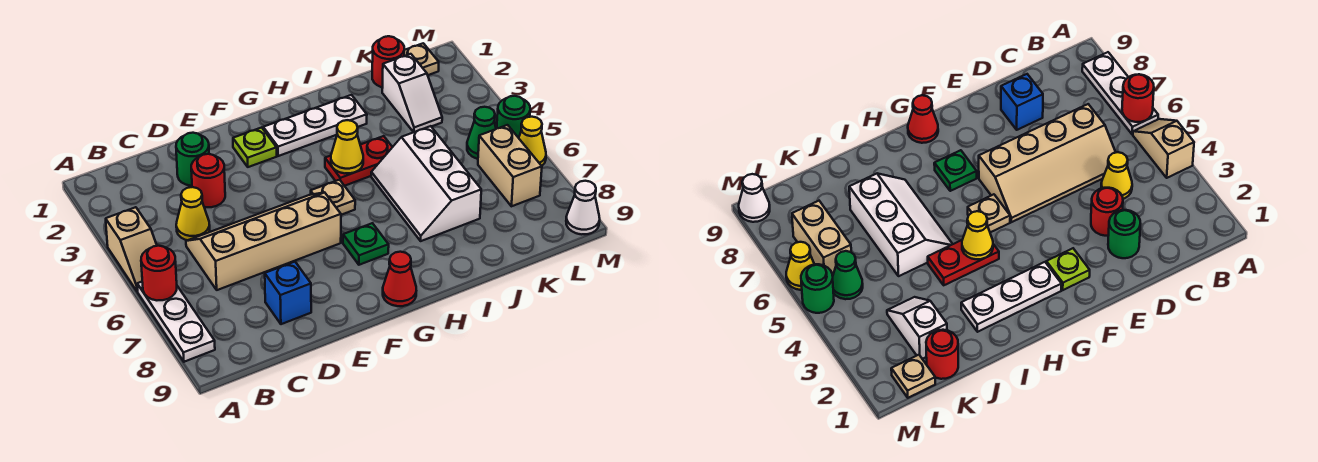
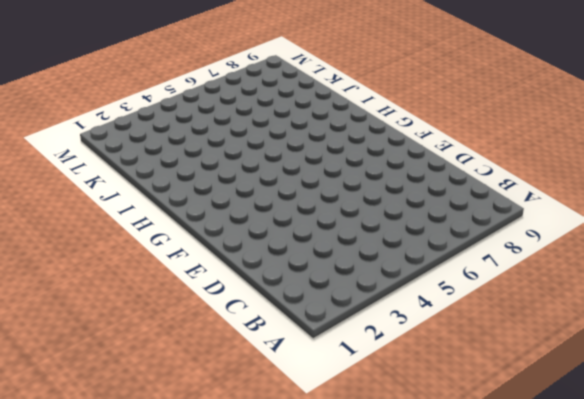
none -> tan slope A4:A5 level 1 top 4
none -> white plate A6:A8 level 1
none -> yellow cone C4 level 1

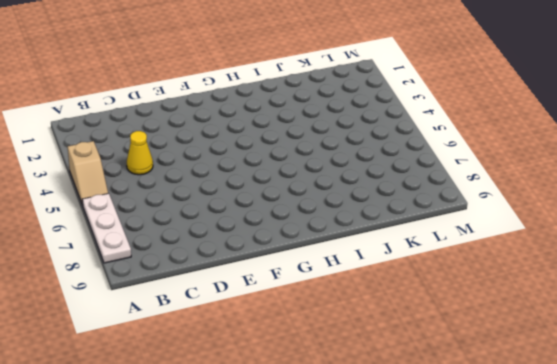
none -> tan slope C5:F6 level 1 top 6
none -> green round brick D2 level 1
none -> red round brick D3 level 1

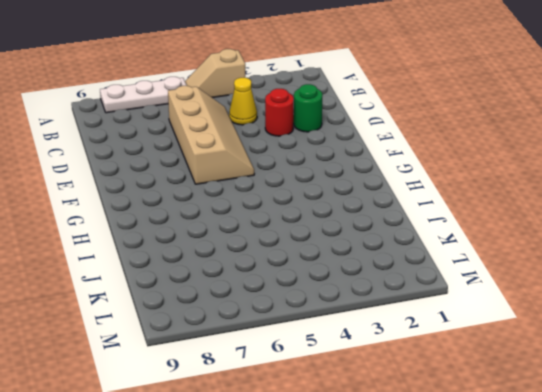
none -> blue brick D8 level 1
none -> lime plate F2 level 1
none -> white plate G2:I2 level 1

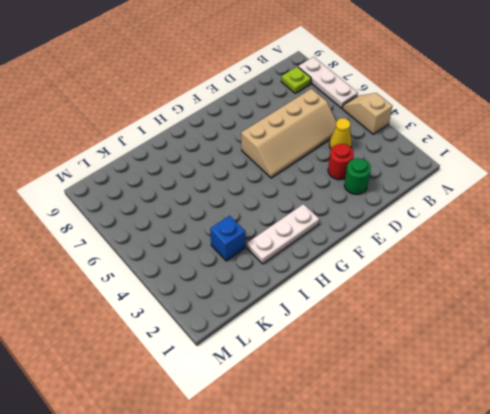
lime plate B8 level 1 -> lime plate F2 level 1
blue brick J3 level 1 -> blue brick D8 level 1
none -> tan plate G5 level 1
none -> green plate G7 level 1
none -> red cone G9 level 1

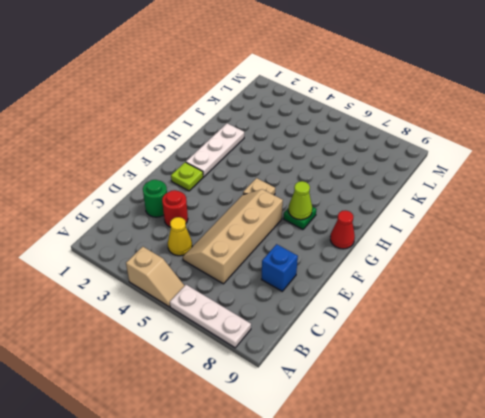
lime cone G7 level 2 -> none
none -> red plate H4:I4 level 1
none -> white slope I5:J7 level 1 top J
none -> red round brick K1 level 1

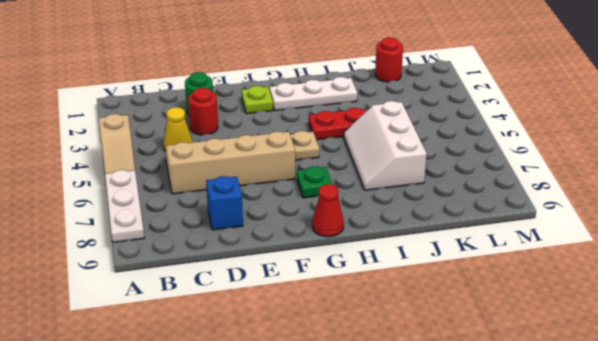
none -> white slope K2:K3 level 1 top 2
none -> tan plate L1 level 1
none -> green cone L5 level 1

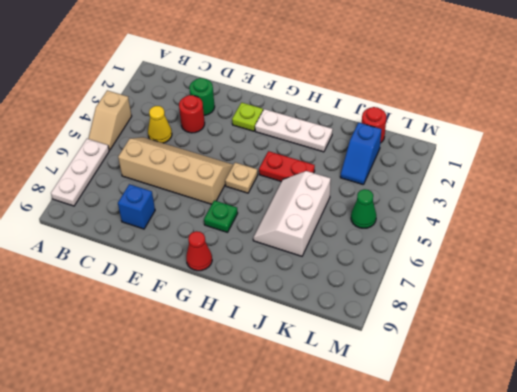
blue slope K2:K3 level 1 top 2 -> white slope K2:K3 level 1 top 2
none -> tan plate L1 level 1
none -> tan brick L6:L7 level 1
none -> green round brick M5 level 1

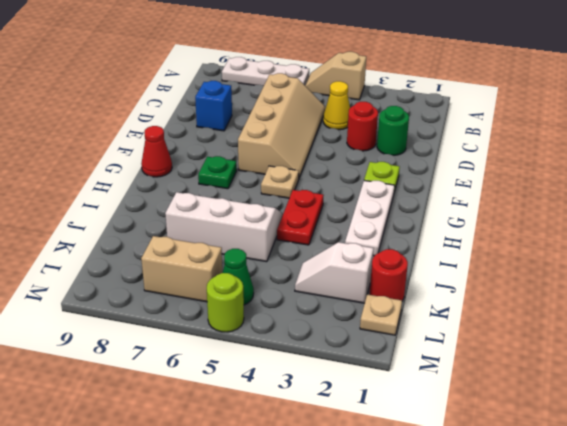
lime round brick M5 level 1 -> green round brick M5 level 1
none -> yellow cone M6 level 1
none -> white cone M9 level 1
none -> red round brick A6 level 2

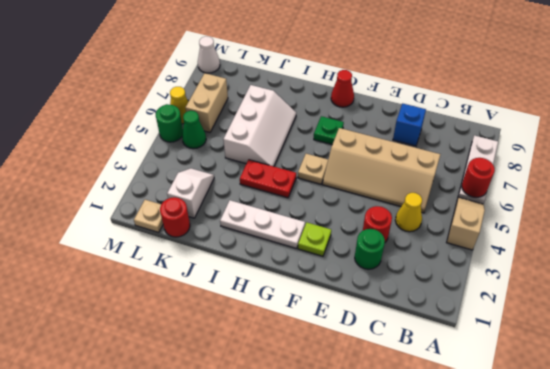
none -> yellow cone H4 level 2

